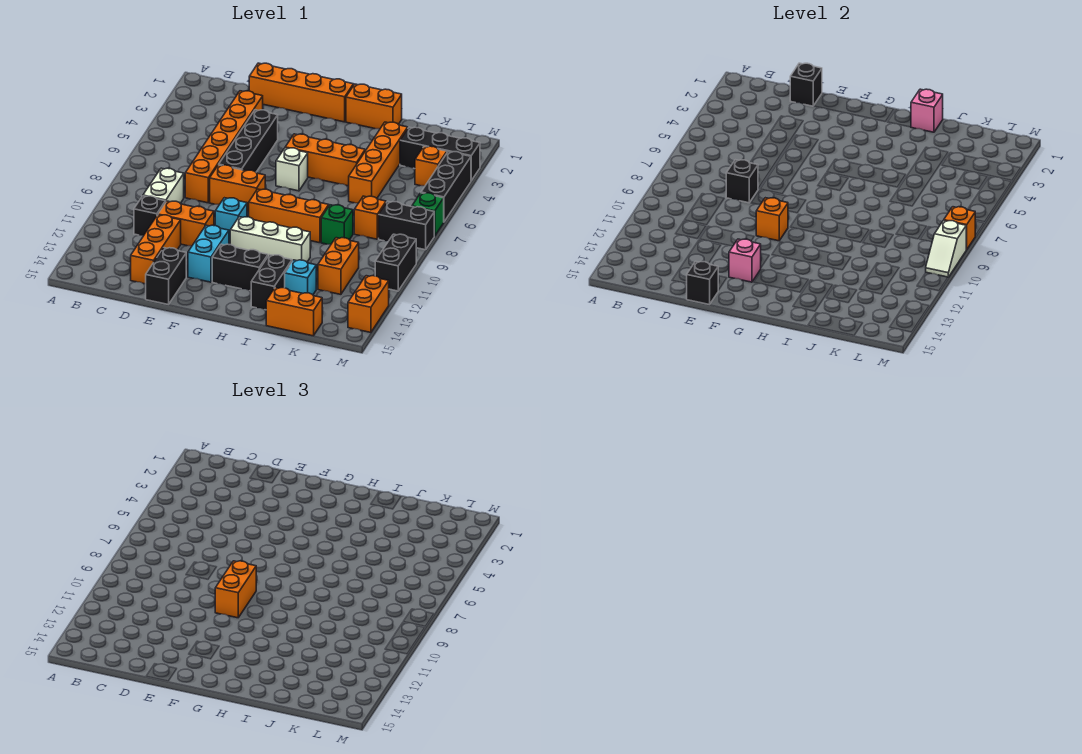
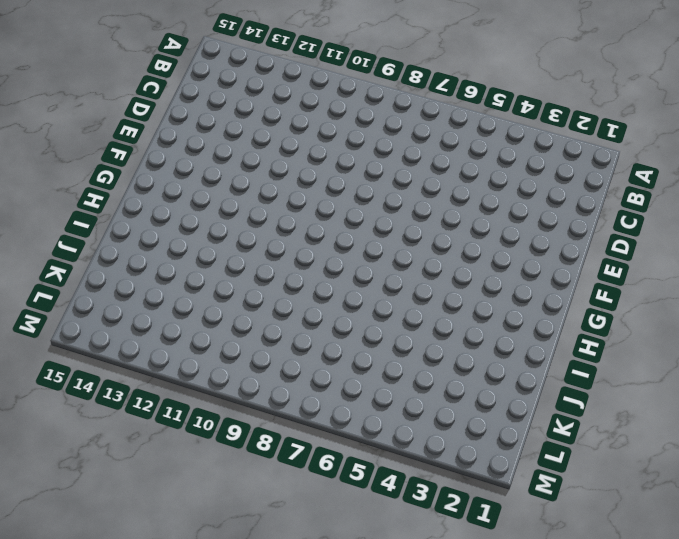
none -> white brick C9:C10 level 1
none -> black brick C11 level 1
none -> orange brick D1:G1 level 1
none -> orange brick D3:D8 level 1

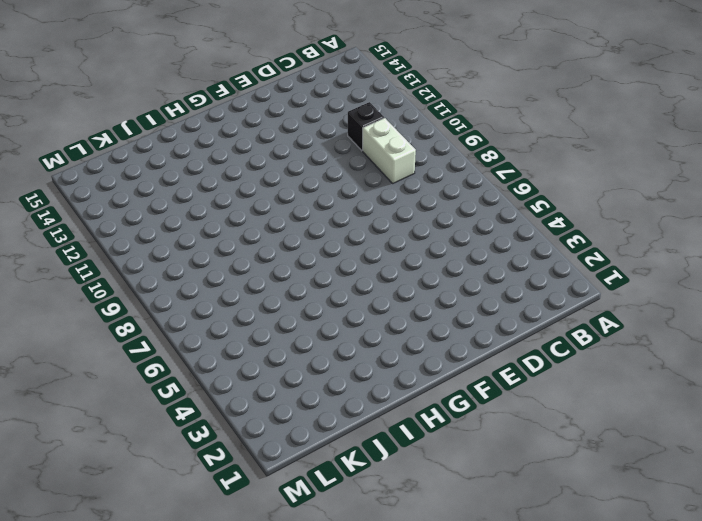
none -> orange brick D1:G1 level 1
none -> orange brick D3:D8 level 1
none -> orange brick D11:E11 level 1
none -> orange brick D12:D14 level 1

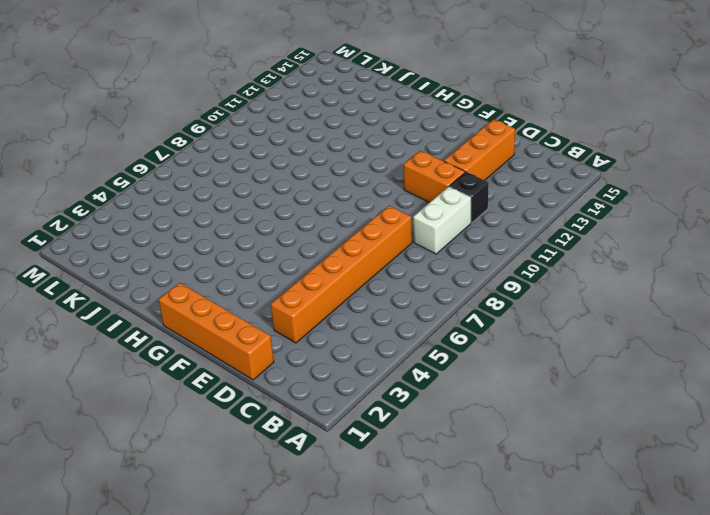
none -> black brick E4:E7 level 1
none -> orange brick E8:F8 level 1
none -> black brick E14:E15 level 1
none -> cyan brick F10 level 1

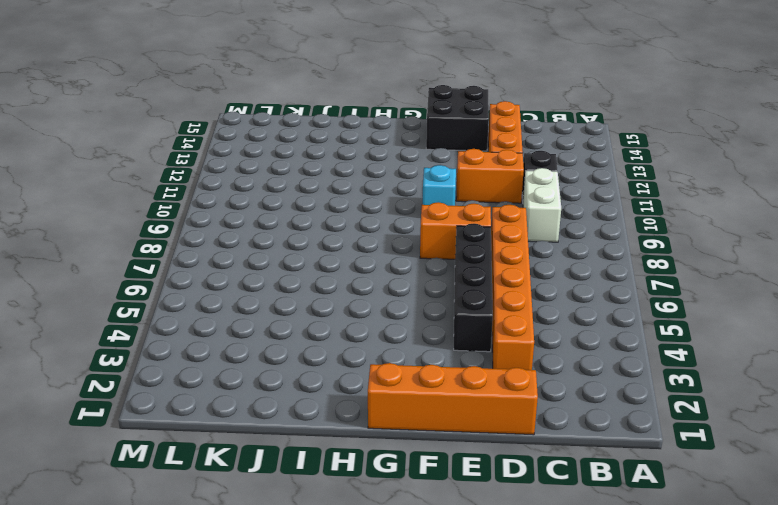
black brick E14:F15 level 1 -> black brick E14:E15 level 1
none -> cyan brick F12:F13 level 1
none -> orange brick G5:I5 level 1
none -> white brick G6 level 1
none -> orange brick G9:I9 level 1

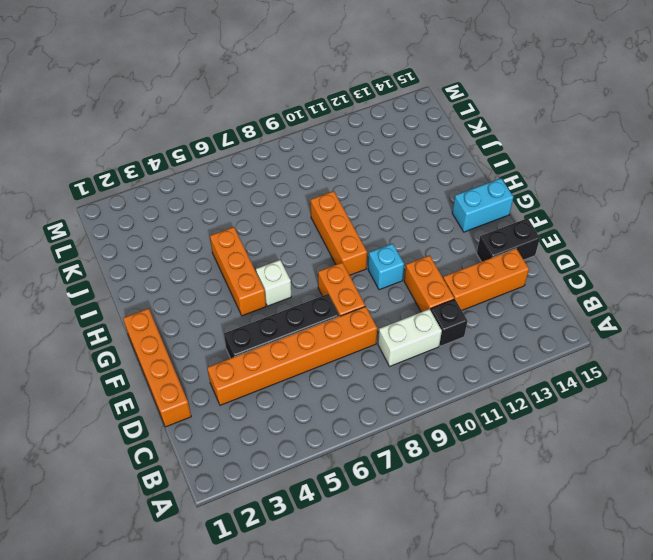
cyan brick G14:G15 level 1 -> cyan brick F12:F13 level 1
none -> white brick G11:I11 level 1
none -> black brick G13:H13 level 1
none -> orange brick H1:I1 level 1
none -> black brick I13:I14 level 1

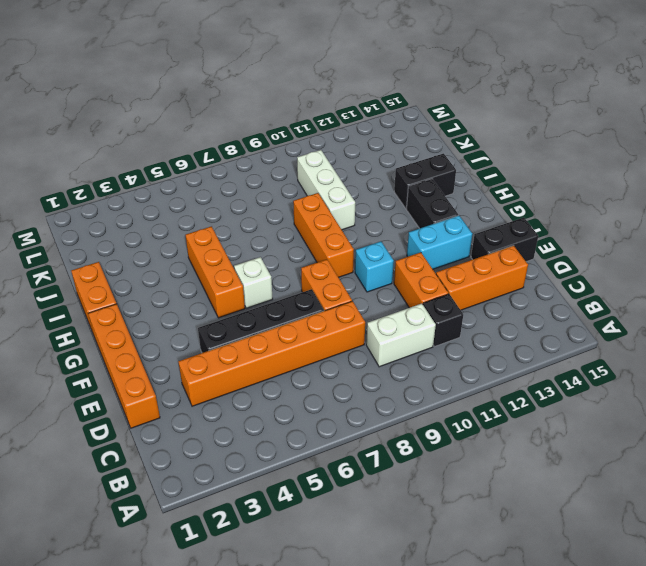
white brick I10:K10 level 1 -> white brick G11:I11 level 1
none -> orange brick J3:J6 level 1
none -> green brick J9 level 1
none -> cyan brick J13 level 1
none -> orange brick J15:K15 level 1

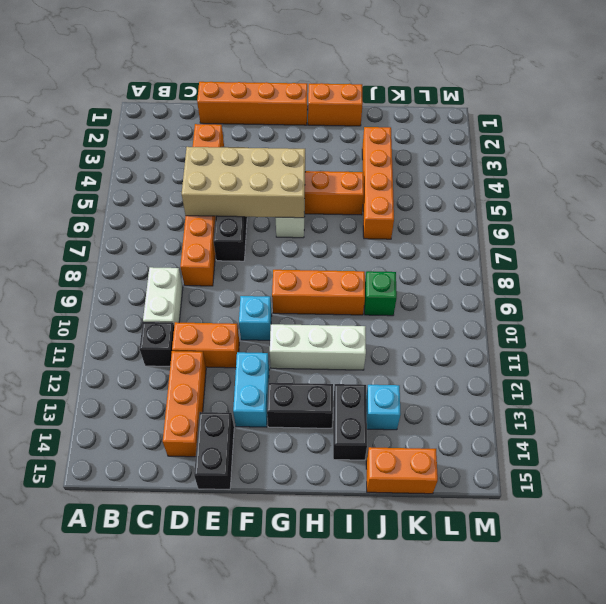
tan brick D5:G6 level 2 -> none
none -> orange brick E8:F8 level 1
none -> black brick K3:M3 level 1
none -> orange brick K8 level 1
none -> orange brick K11:K12 level 1

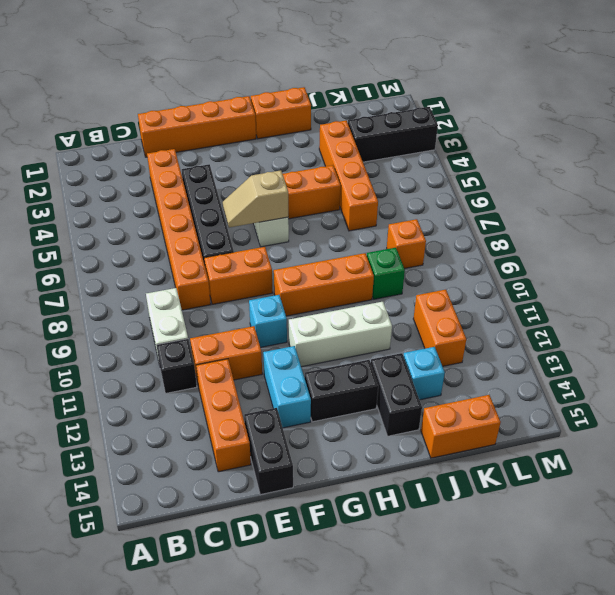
tan slope F6:G6 level 2 top G -> none
none -> orange brick L4 level 1
none -> black brick L8:M8 level 1
none -> black brick M4:M6 level 1
none -> green brick M7 level 1

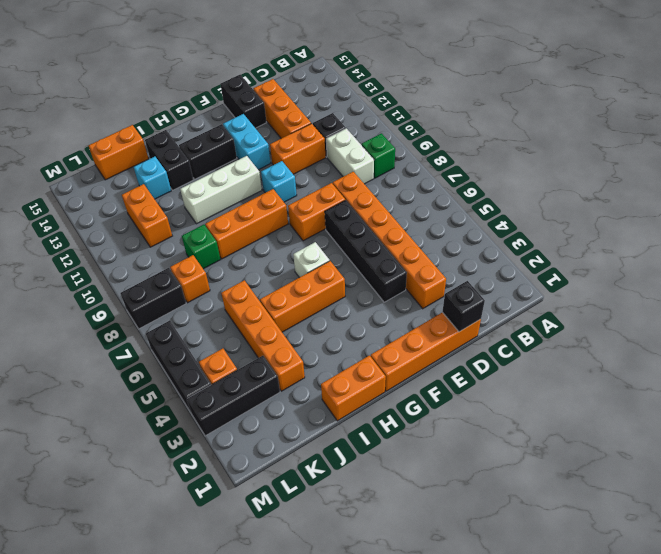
green brick B9 level 1 -> green brick M7 level 1
none -> black brick M10:M11 level 1
none -> orange brick M13:M14 level 1
none -> black brick D8 level 2
none -> black brick E15 level 2

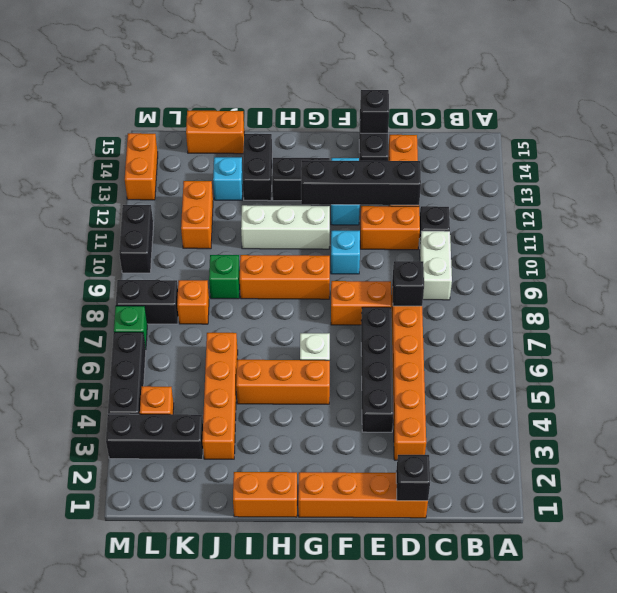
black brick D12:G12 level 2 -> none
none -> orange brick F10 level 2
none -> pink brick F13 level 2
none -> pink brick I1 level 2
none -> orange brick M8 level 2

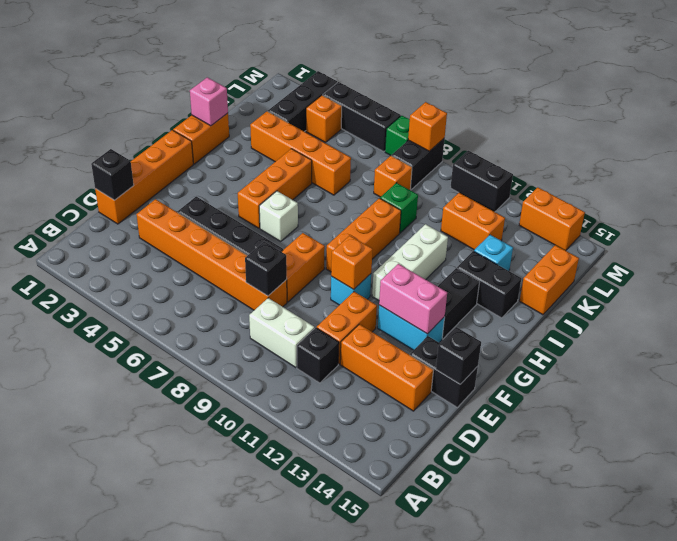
pink brick F12:F13 level 2 -> pink brick F13 level 2
none -> white slope M9:M10 level 2 top 9
none -> orange brick F9:F10 level 3

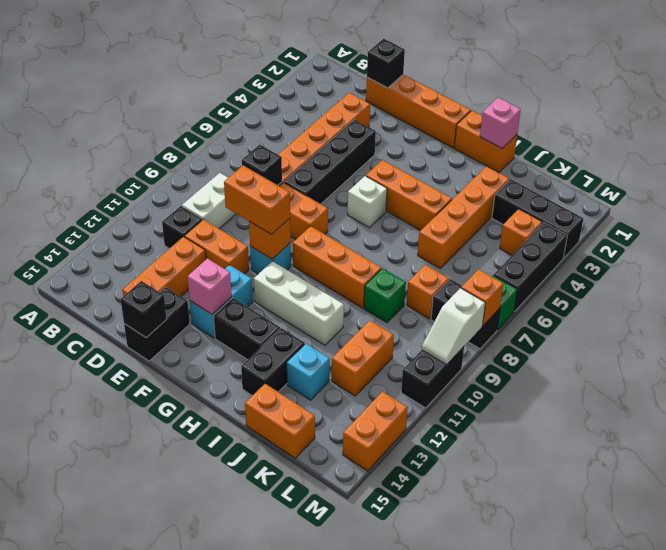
orange brick E10:F10 level 3 -> orange brick F9:F10 level 3

